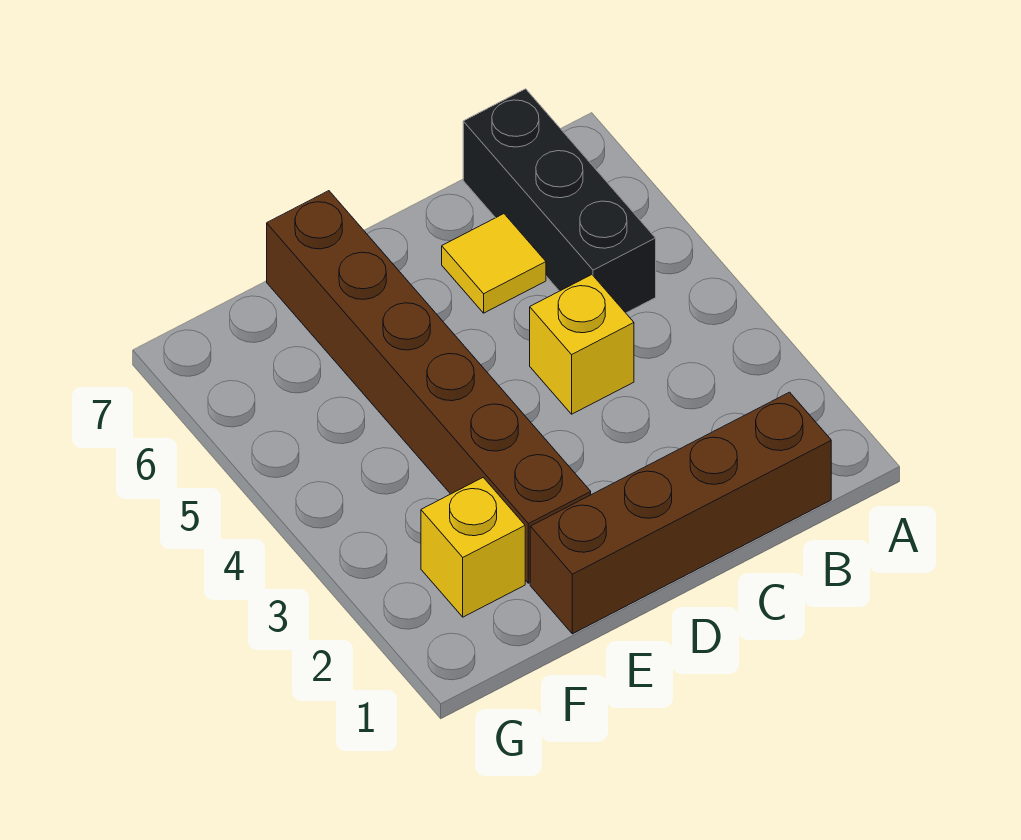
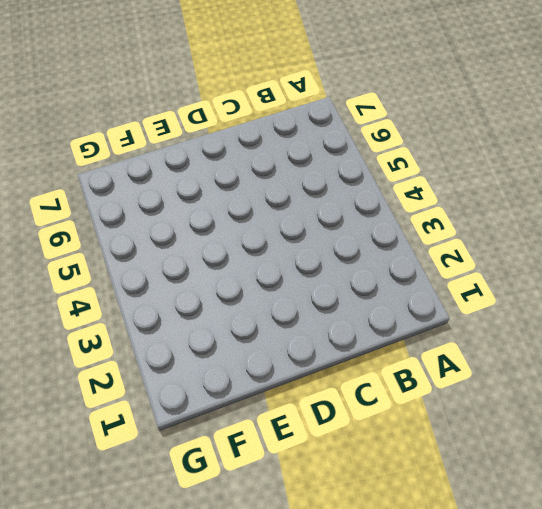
none -> brown brick B1:E1 level 1
none -> black brick B5:B7 level 1

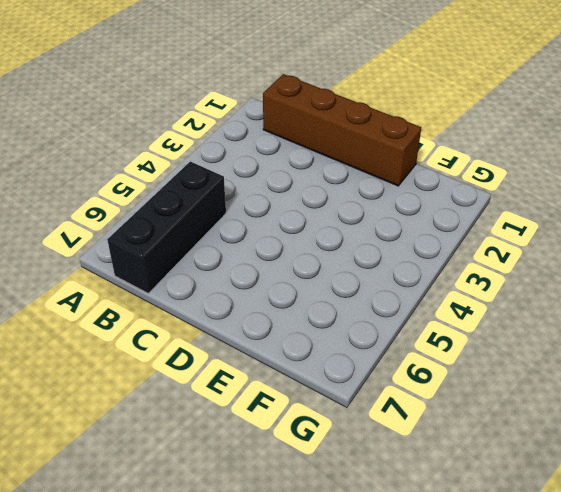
none -> yellow brick C4 level 1
none -> yellow tile C6 level 1

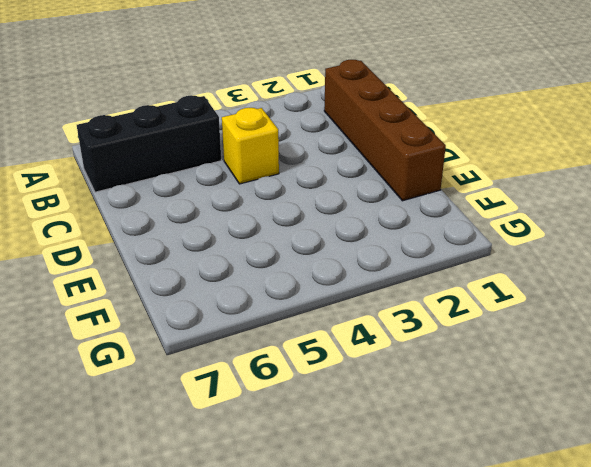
none -> yellow tile C6 level 1
none -> brown brick E2:E7 level 1

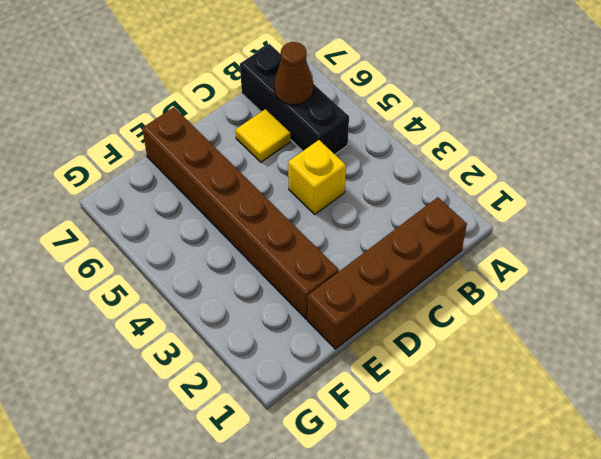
brown cone B6 level 2 -> none
none -> yellow brick F2 level 1

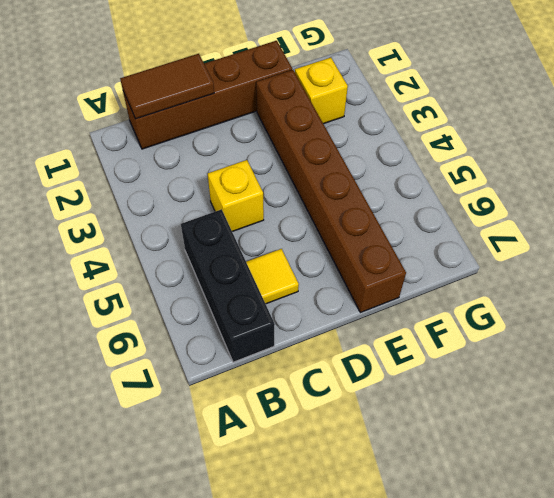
brown tile B1:C1 level 2 -> none

